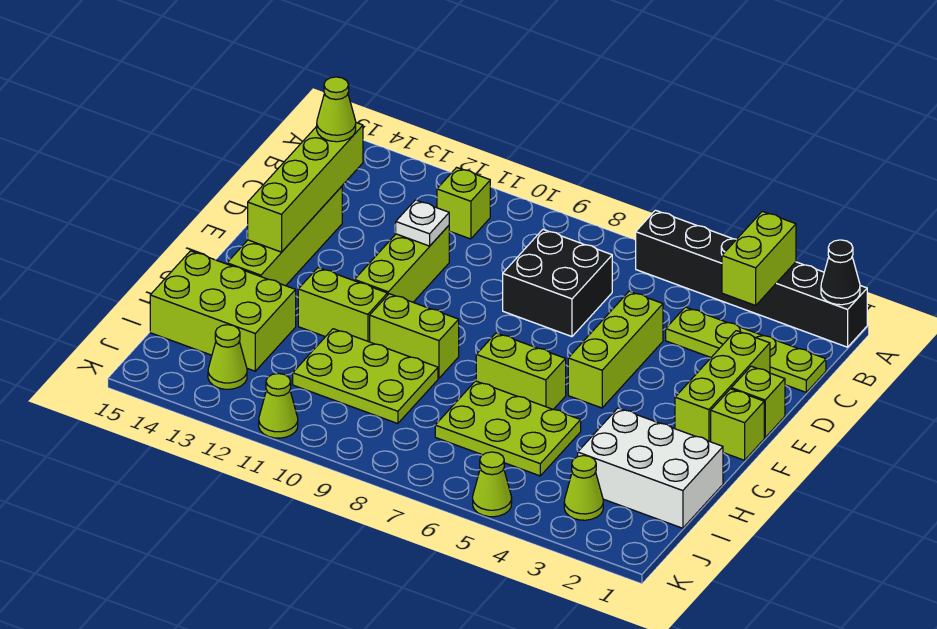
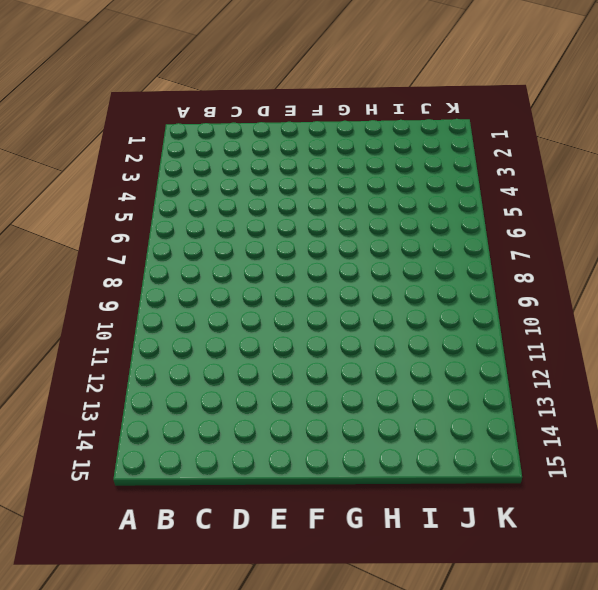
none -> black brick A1:A6 level 1
none -> lime brick B11 level 1
none -> lime plate C1:C4 level 1

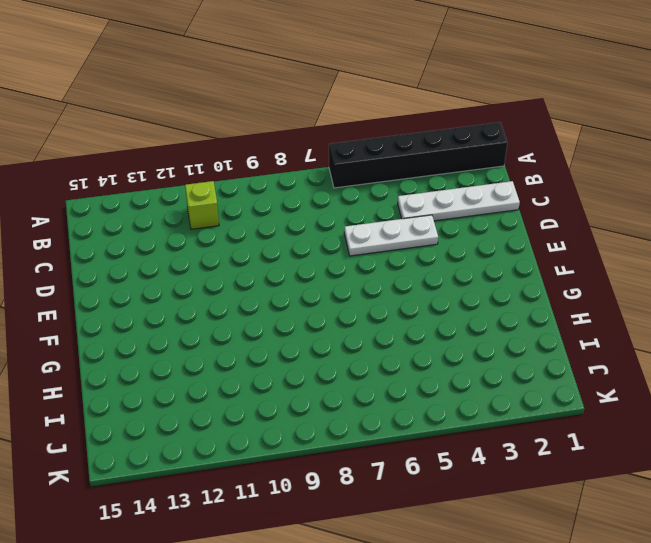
white plate C1:C4 level 1 -> lime plate C1:C4 level 1
white plate D4:D6 level 1 -> lime brick D5:F5 level 1
none -> black brick C7:D8 level 1
none -> lime brick D2:F2 level 1
none -> lime brick D11:F11 level 1

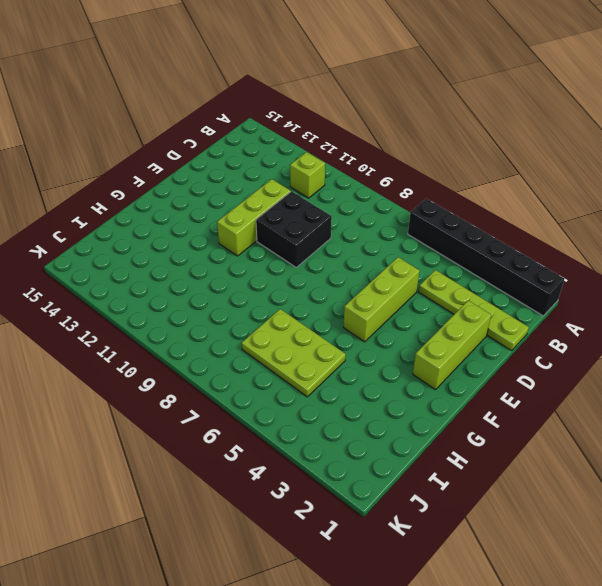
black brick D9:E10 level 1 -> black brick C7:D8 level 1
none -> lime brick D14:G14 level 1
none -> lime brick E1 level 1
none -> lime brick F1 level 1

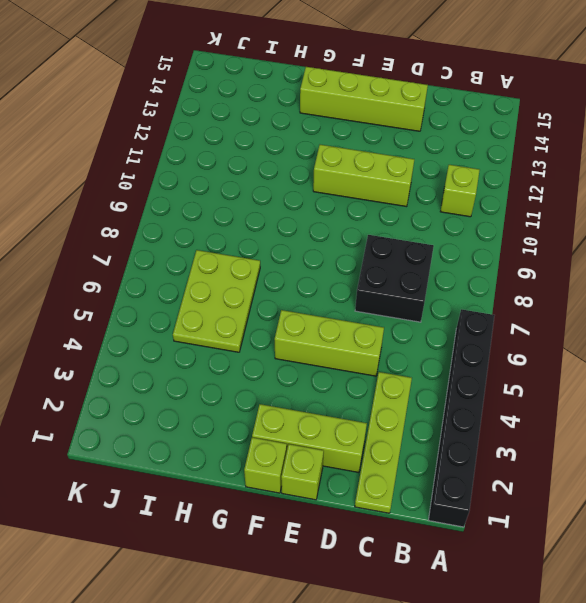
none -> lime brick G6:G7 level 1
none -> lime brick G9:G10 level 1
none -> lime brick G11:G12 level 1

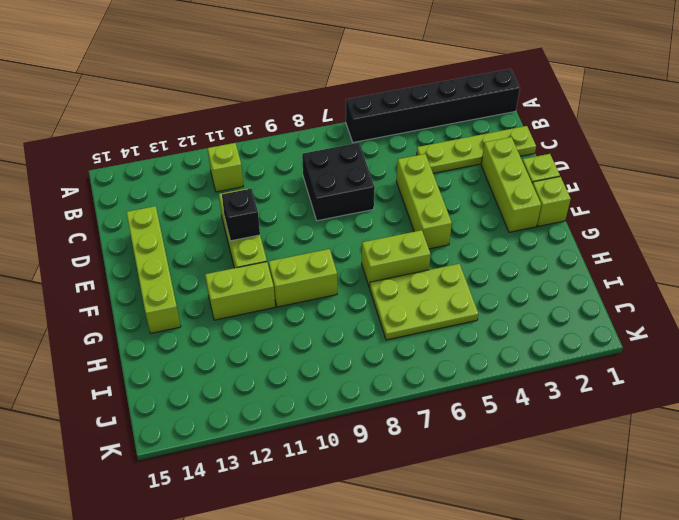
black brick E11 level 2 -> none
none -> white brick H1:I3 level 1
none -> lime plate H9:I11 level 1
none -> lime brick H13:I15 level 1

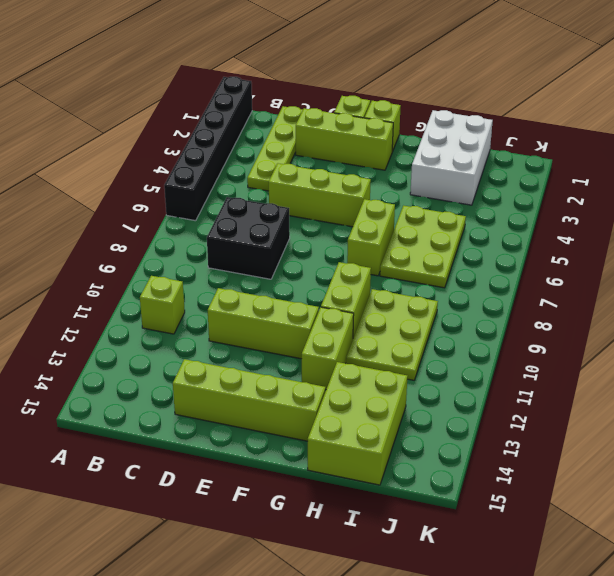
none -> lime cone J3 level 1
none -> lime cone J13 level 1
none -> lime cone K5 level 1

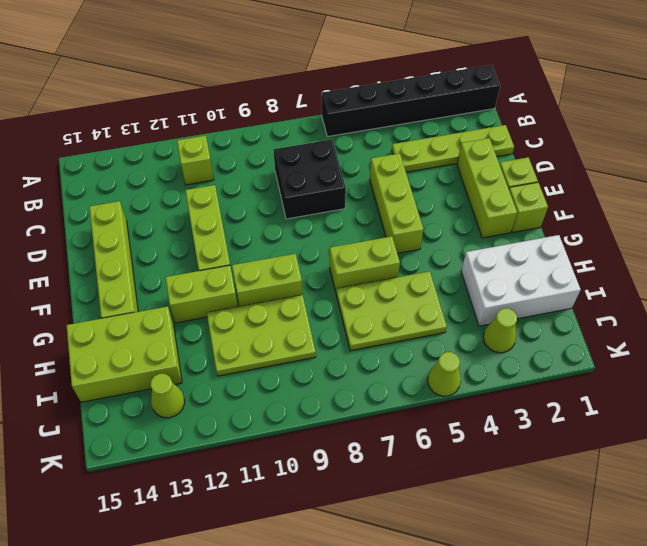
none -> lime cone K11 level 1
none -> black cone A1 level 2
none -> lime brick A3:B3 level 2

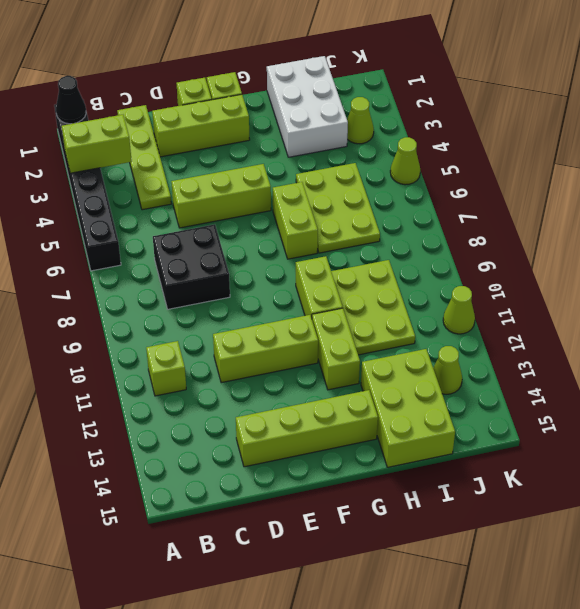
none -> lime brick C14:F14 level 2
none -> white plate D11 level 2
none -> lime cone C14 level 3

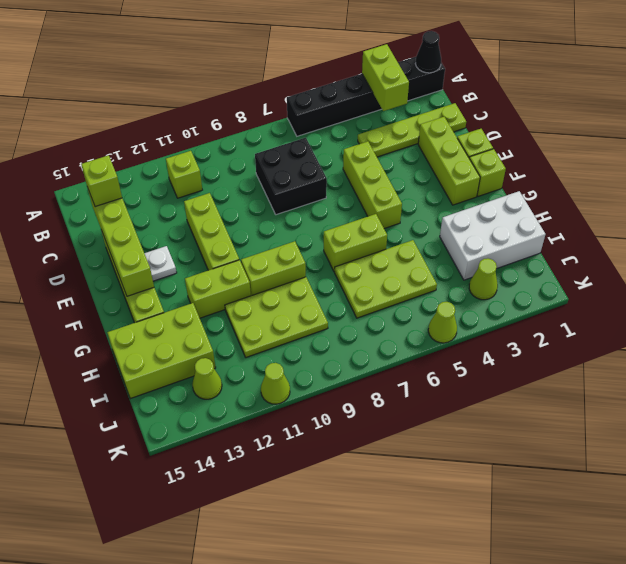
lime brick C14 level 3 -> lime cone C14 level 3
white plate E13 level 1 -> white plate D11 level 2

